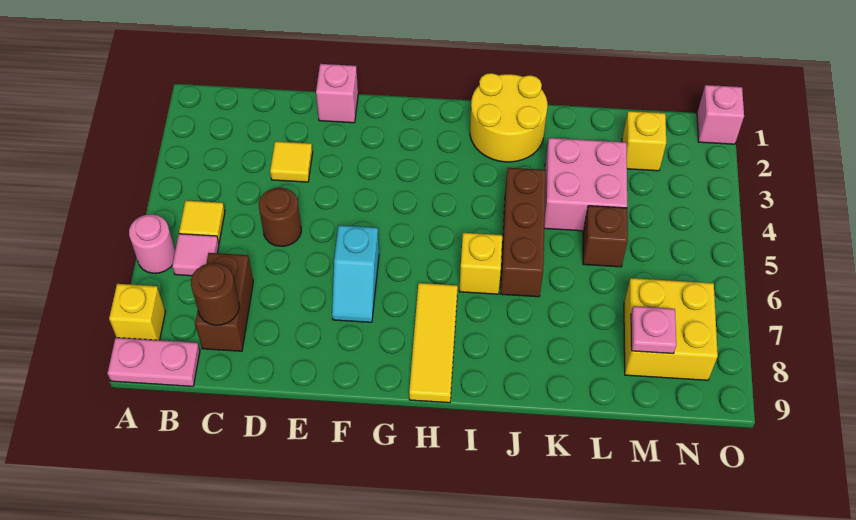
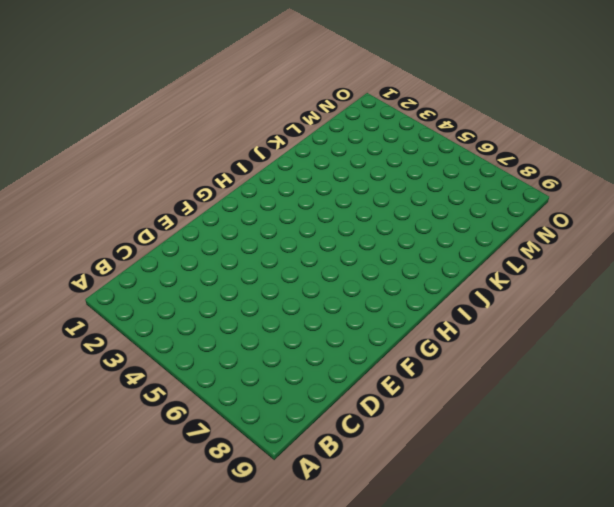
none -> pink round brick A6 level 1
none -> yellow brick A8 level 1
none -> pink plate A9:B9 level 1

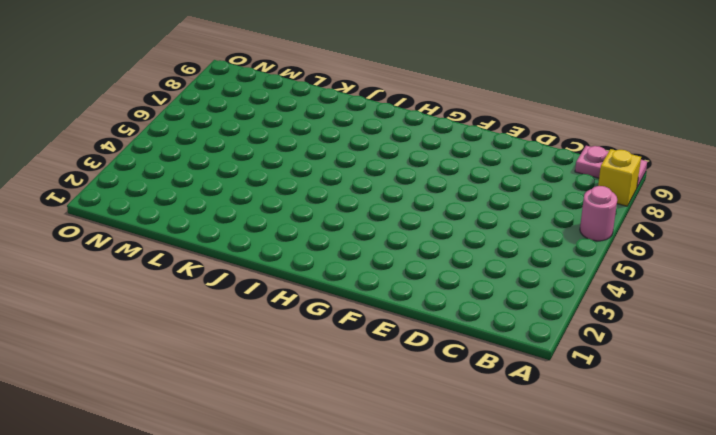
none -> yellow tile B5 level 1
none -> pink tile B6 level 1
none -> brown brick C7:C8 level 1

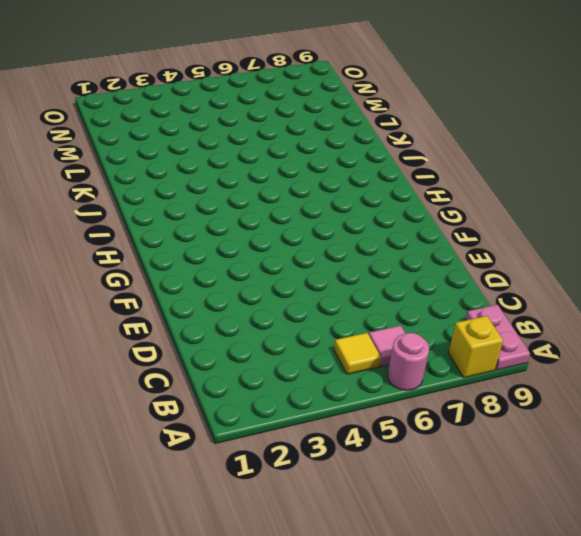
none -> brown brick C7:C8 level 1
none -> yellow tile D3 level 1
none -> brown round brick D5 level 1

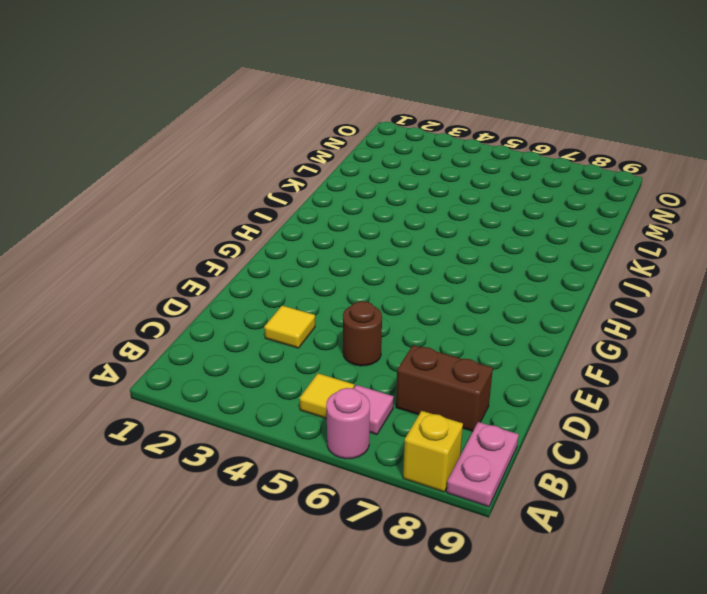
none -> pink brick E1 level 1
none -> cyan slope F6:F7 level 1 top 6
none -> yellow tile H7:H9 level 1

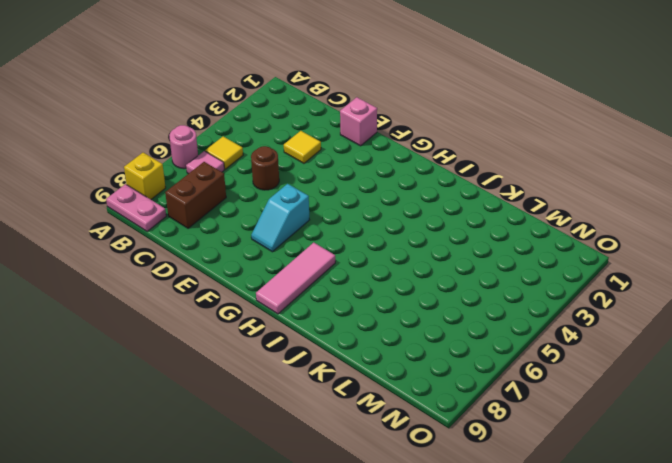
pink tile H7:H9 level 1 -> yellow tile H7:H9 level 1
none -> yellow round brick I1:J2 level 1
none -> yellow brick I6 level 1
none -> brown brick J4:J6 level 1

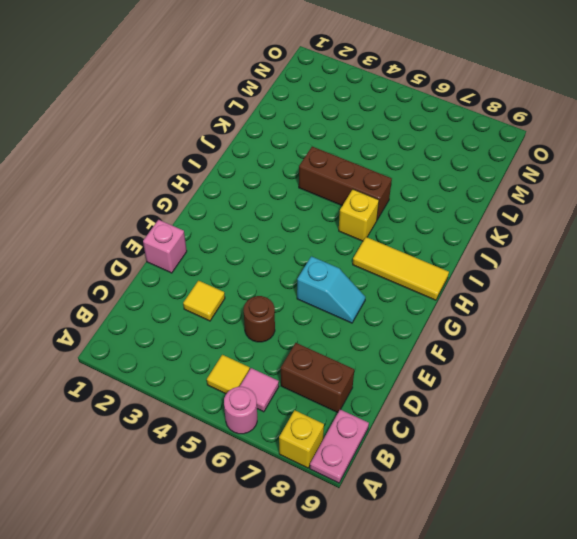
none -> yellow round brick I1:J2 level 1
none -> pink brick K3:L4 level 1
none -> brown brick L5 level 1

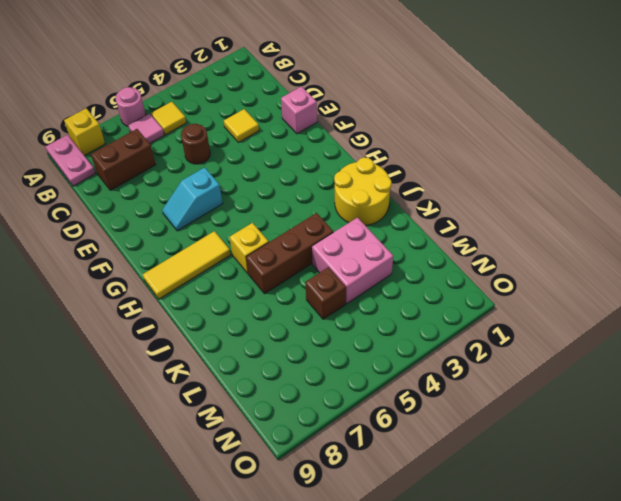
none -> yellow brick M2 level 1
none -> yellow brick M7:N8 level 1
none -> pink brick O1 level 1

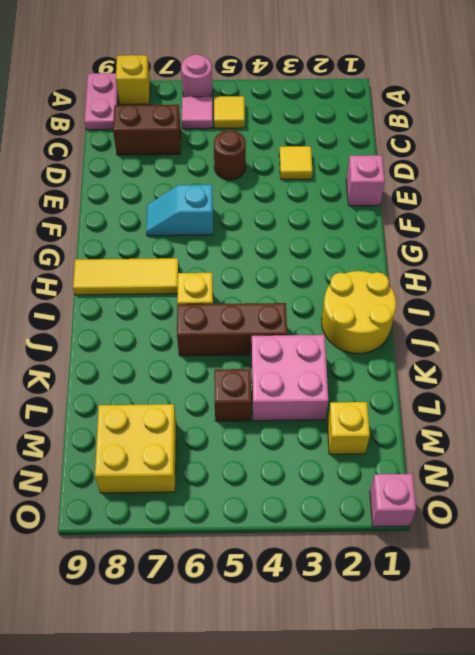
none -> brown round brick C8 level 2
none -> pink plate M8 level 2

